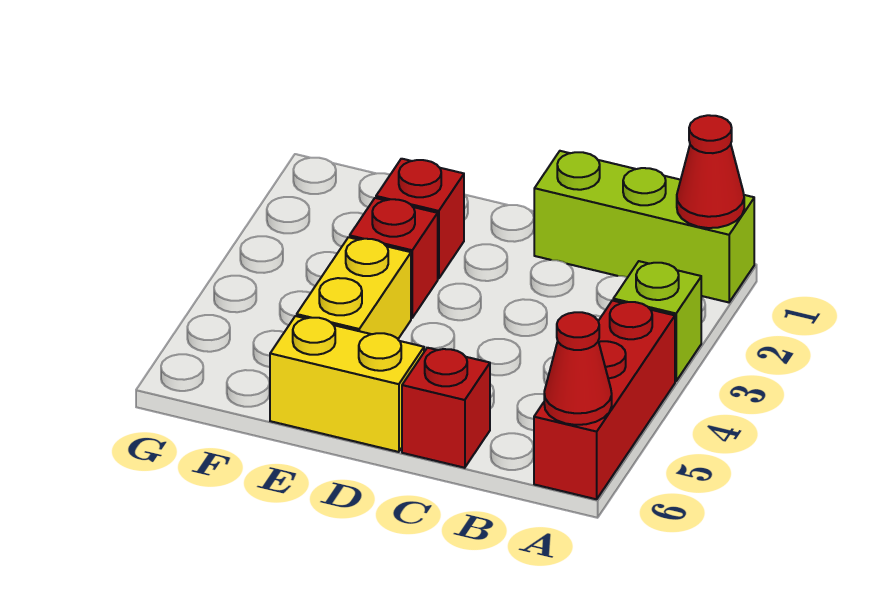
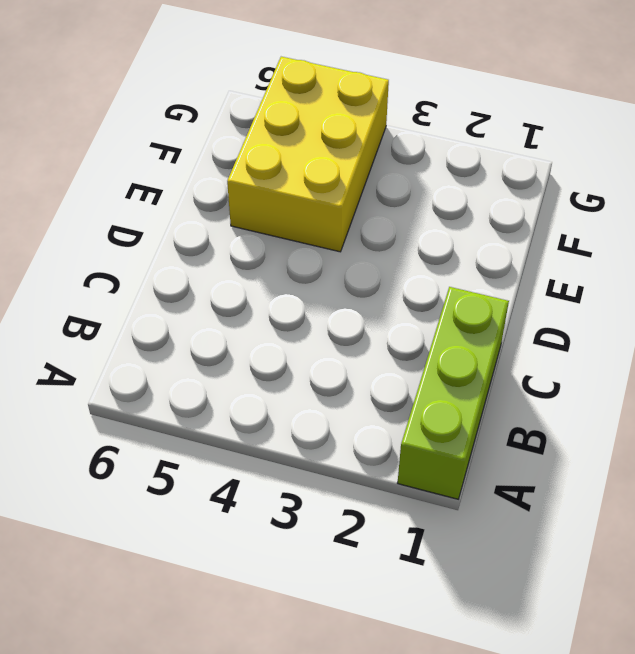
yellow brick E4:G5 level 1 -> yellow brick E4:E5 level 1
none -> lime brick A3 level 1
none -> red brick A4:A6 level 1

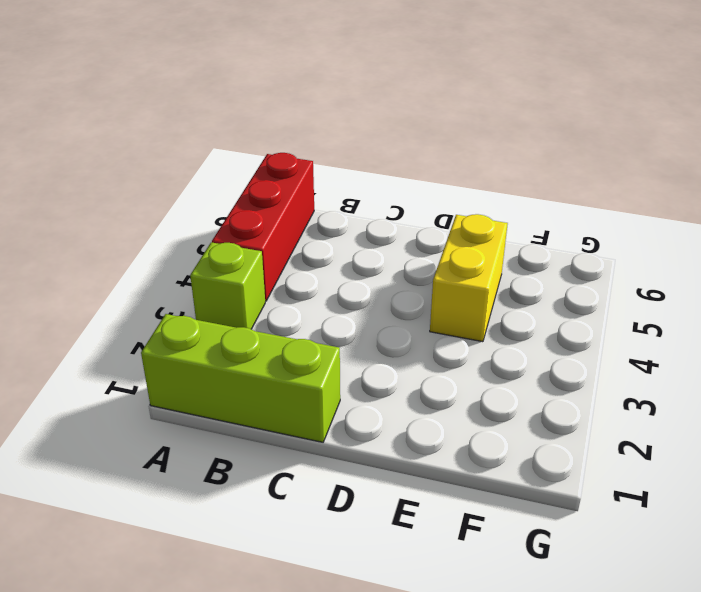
none -> red brick C6 level 1
none -> yellow brick D6:E6 level 1

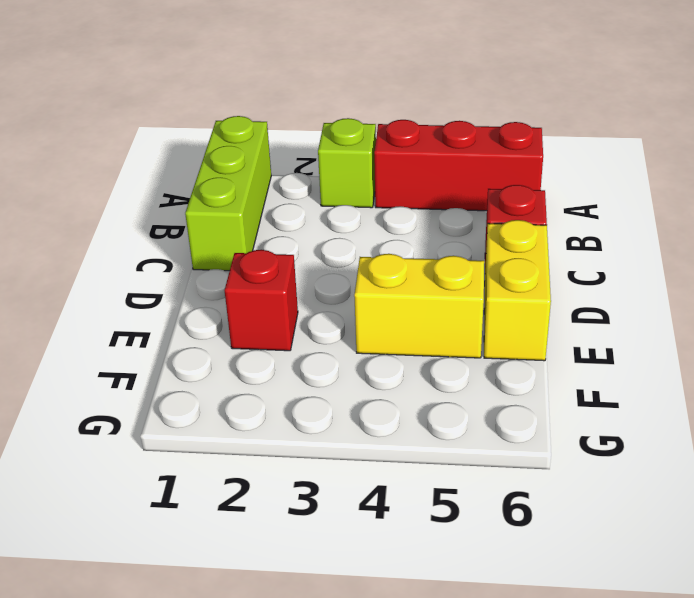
none -> red brick E3 level 1
none -> red cone A1 level 2

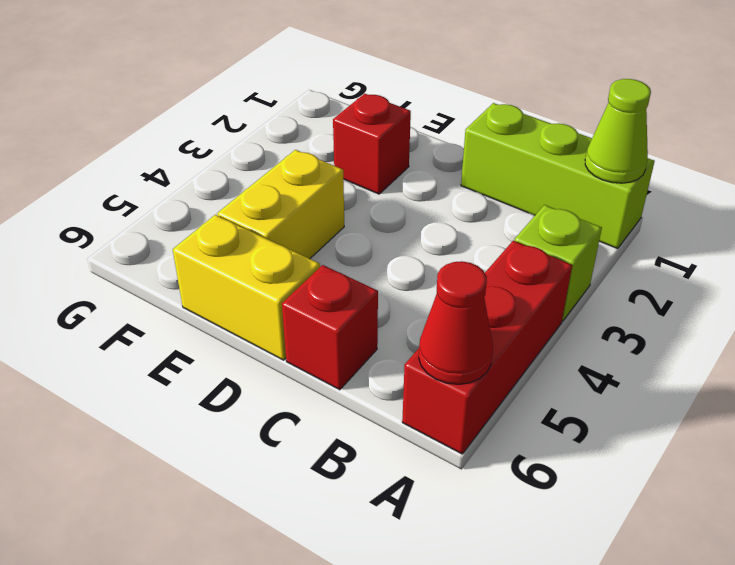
lime cone A1 level 2 -> red cone A1 level 2
none -> red brick E3 level 1

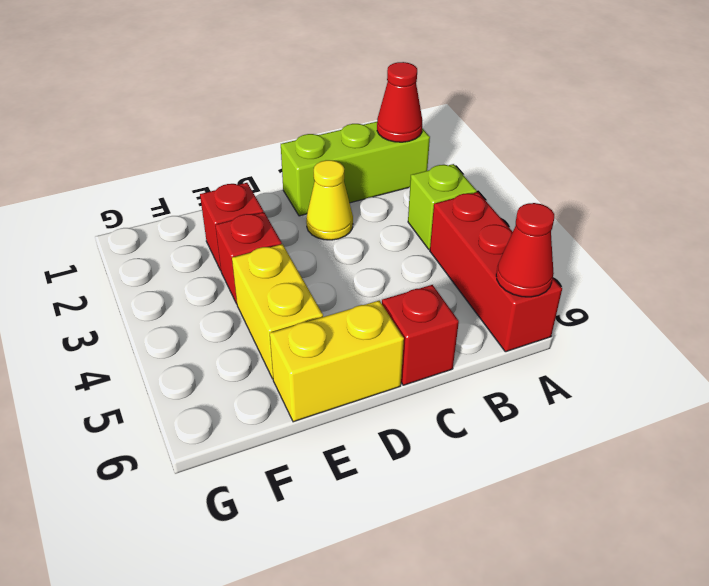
yellow cone C2 level 1 -> none

